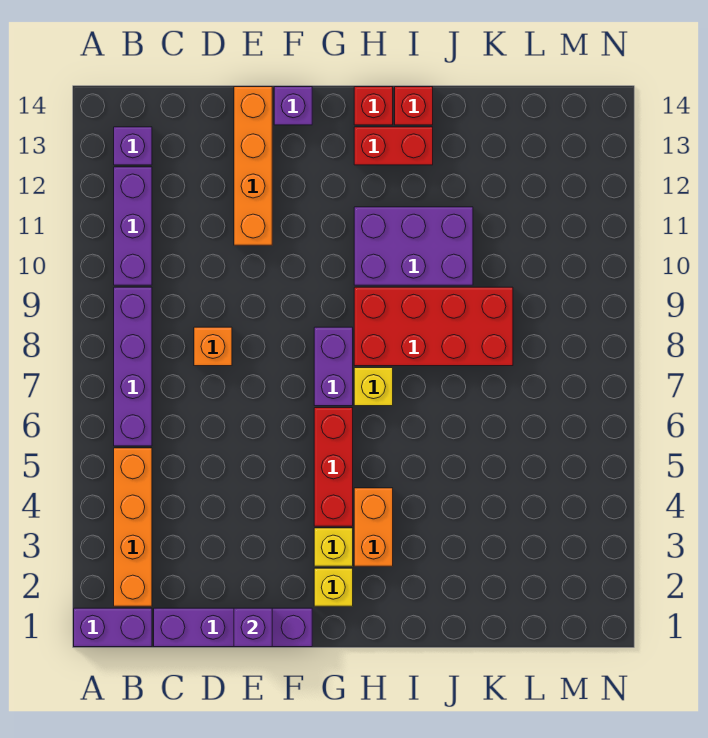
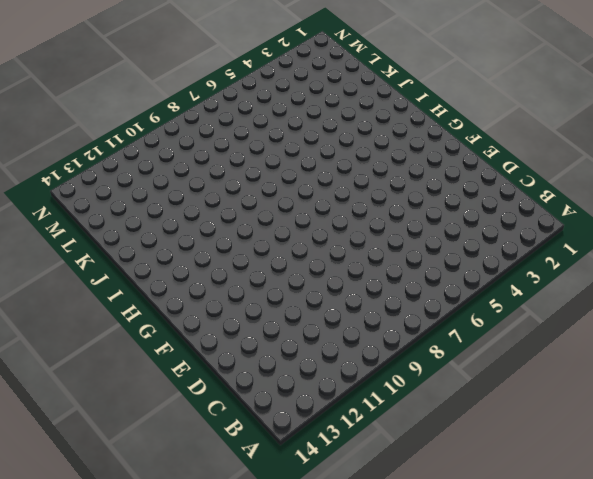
none -> purple brick A1:B1 level 1
none -> orange brick B2:B5 level 1
none -> purple brick B6:B9 level 1

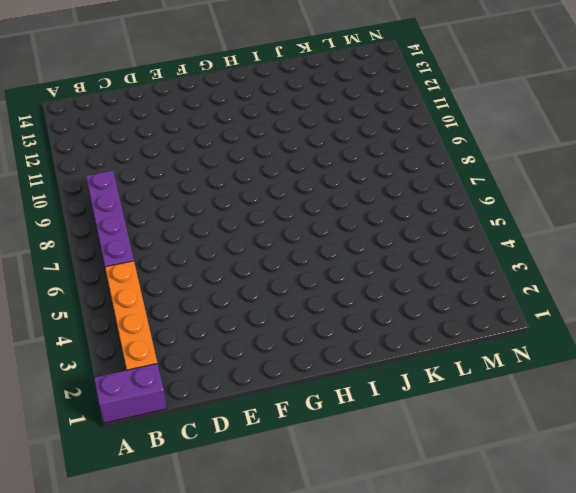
none -> purple brick B10:B12 level 1
none -> purple brick B13 level 1
none -> purple brick C1:F1 level 1

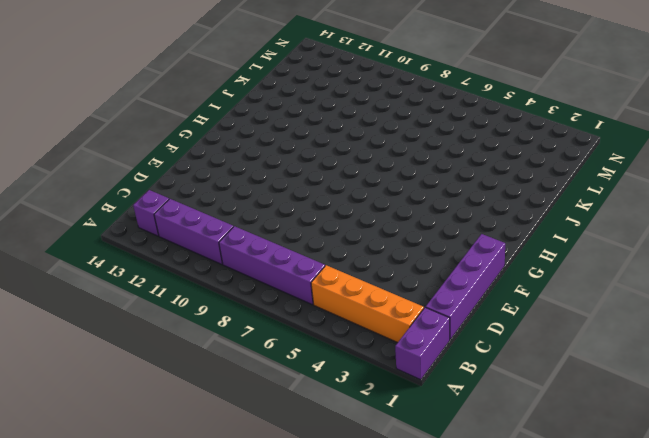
none -> orange brick D8 level 1
none -> orange brick E11:E14 level 1
none -> purple brick F14 level 1

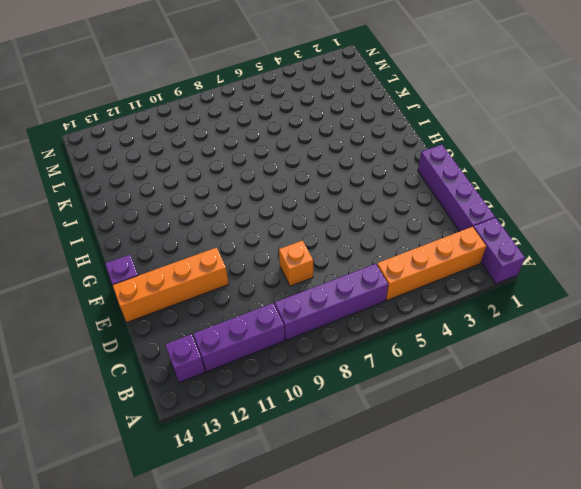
none -> yellow brick G2 level 1
none -> yellow brick G3 level 1
none -> red brick G4:G6 level 1

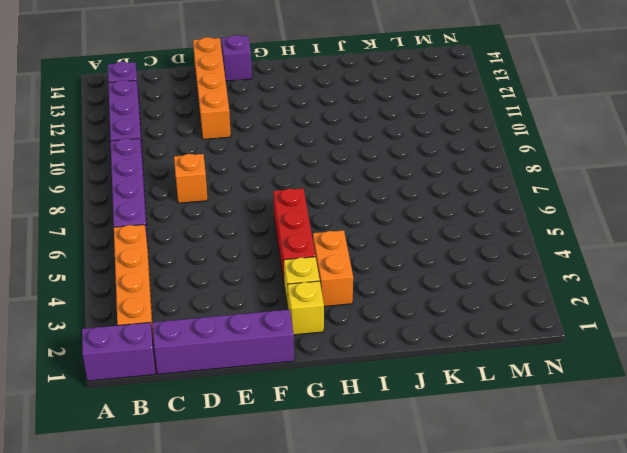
none -> purple brick G7:G8 level 1
none -> yellow brick H7 level 1
none -> red brick H8:K9 level 1

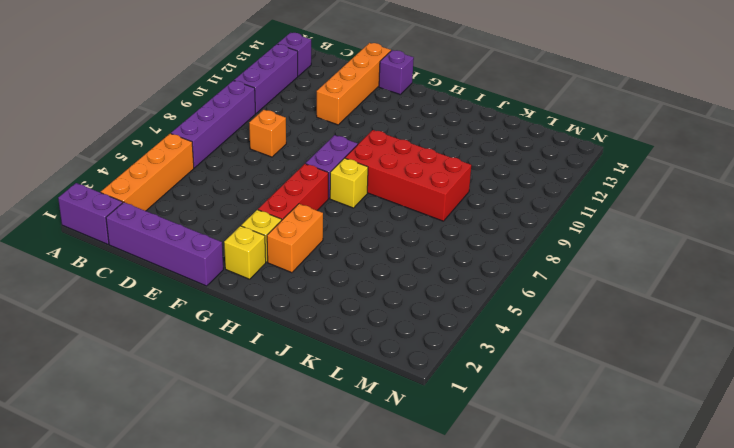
none -> purple brick H10:J11 level 1
none -> red brick H13:I13 level 1
none -> red brick H14 level 1

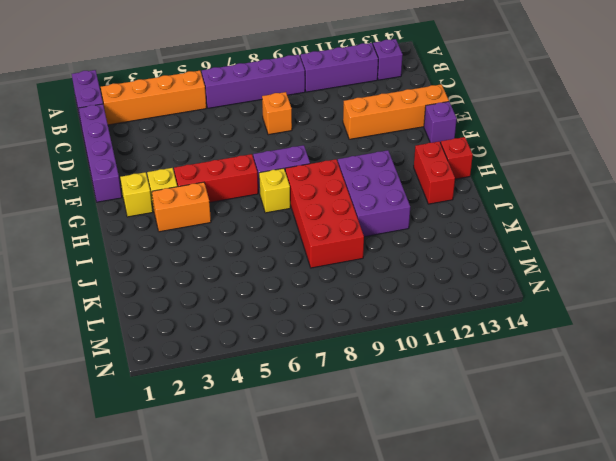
none -> red brick I14 level 1
none -> purple brick E1 level 2

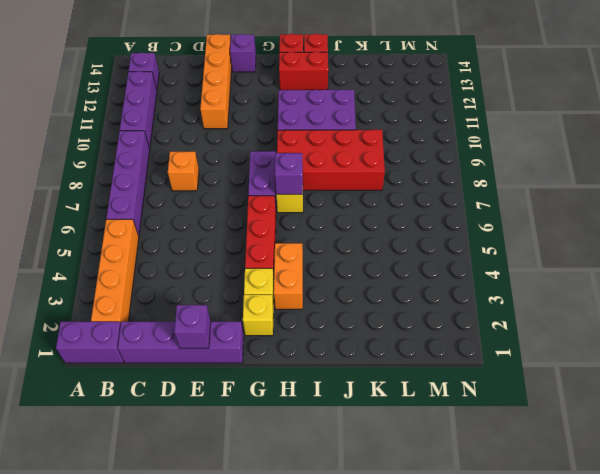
purple brick H7 level 2 -> none

